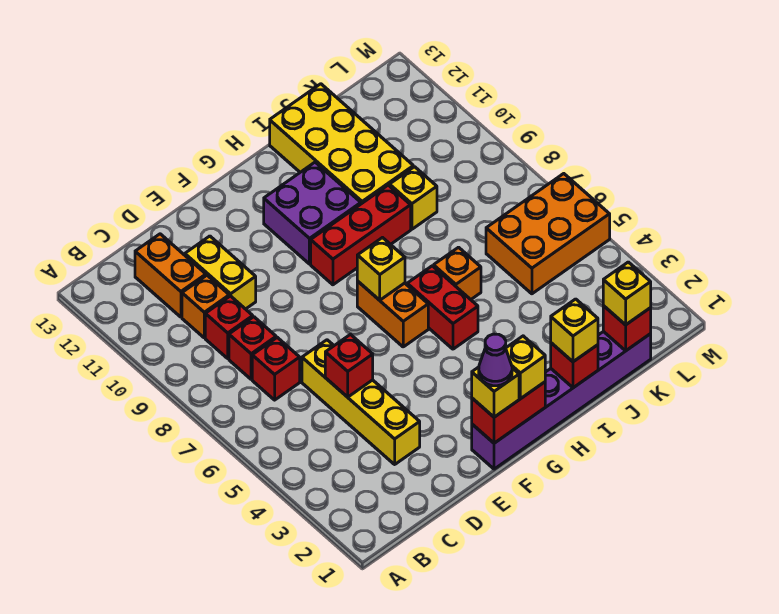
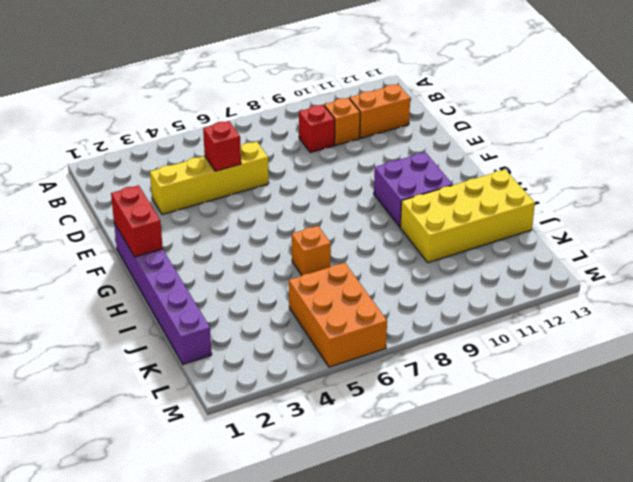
none -> red brick C7 level 1
none -> red brick C8 level 1
none -> yellow brick D10:D11 level 1

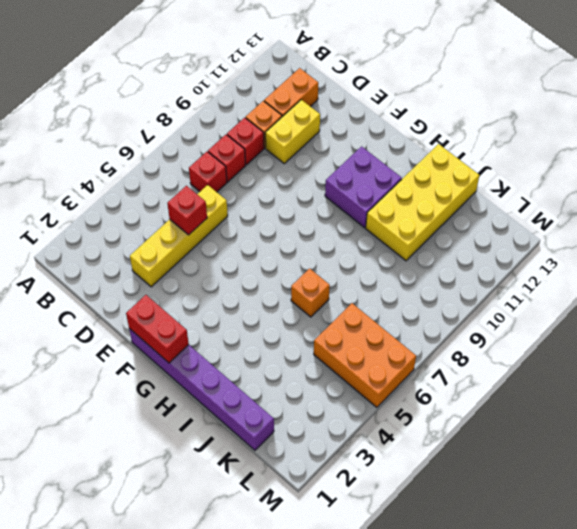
none -> orange brick G6:G7 level 1
none -> red brick G9:I9 level 1
none -> red brick H5:H6 level 1

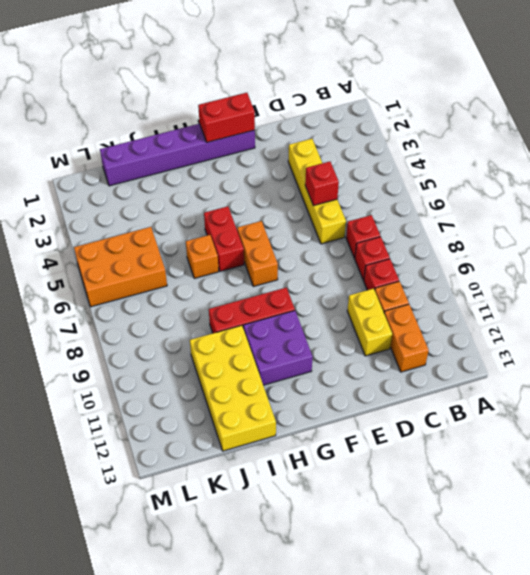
none -> yellow brick J9 level 1
none -> yellow brick G7 level 2
none -> red brick I1 level 2

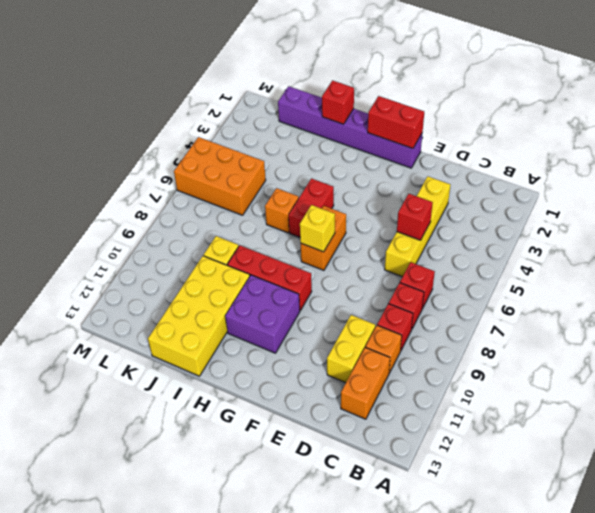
none -> red brick K1 level 2
none -> yellow brick F1 level 3
none -> yellow brick G1 level 3

